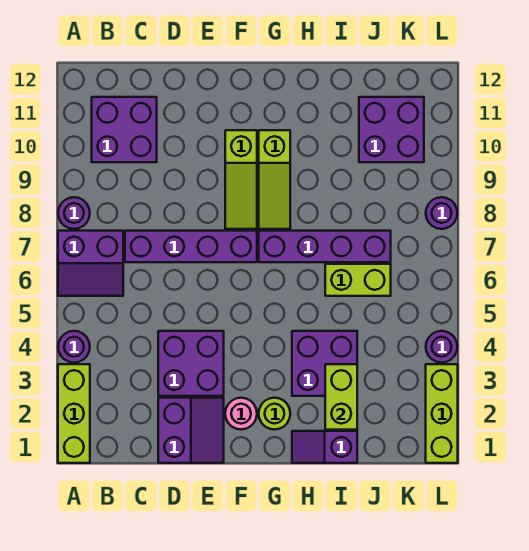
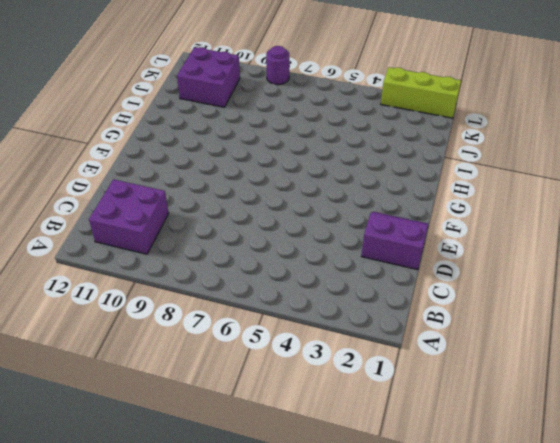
none -> lime brick A1:A3 level 1
none -> purple round brick A4 level 1
none -> purple slope A6:B7 level 1 top 7

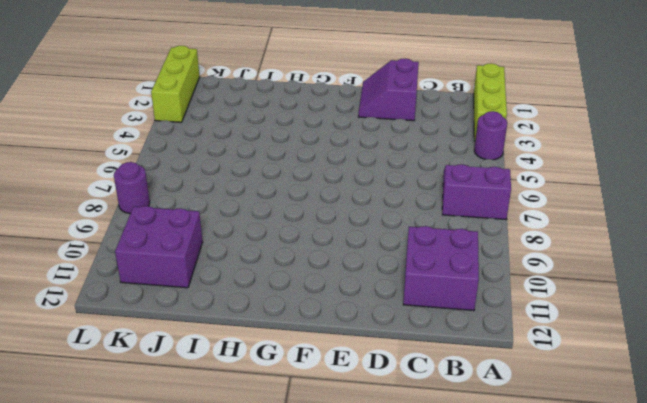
none -> purple round brick A8 level 1
none -> purple brick C7:F7 level 1
none -> purple brick D3:E4 level 1

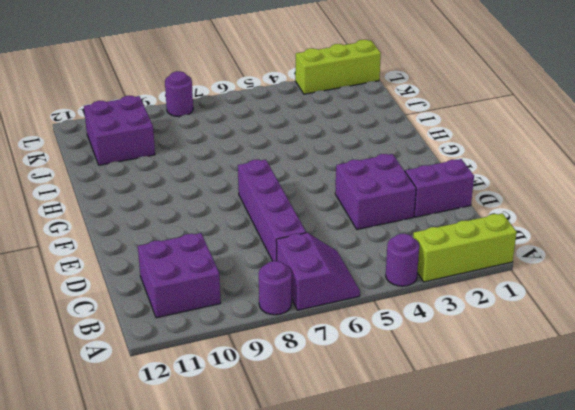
none -> pink round brick F2 level 1
none -> lime slope F8:F10 level 1 top 10
none -> lime round brick G2 level 1

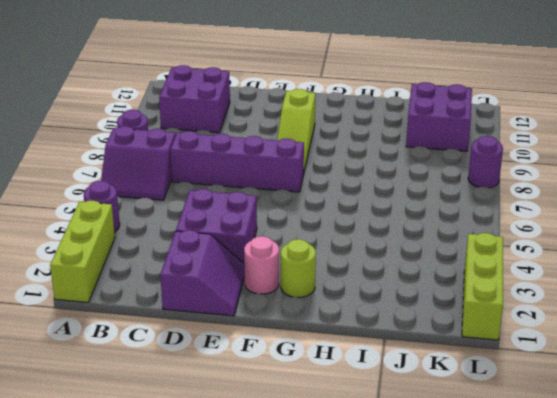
none -> purple brick G7:J7 level 1
none -> lime slope G8:G10 level 1 top 10
none -> purple slope H1:I1 level 1 top I

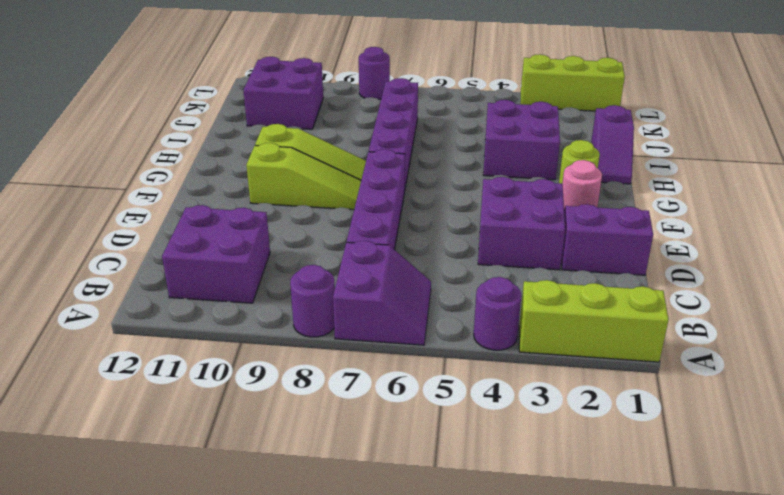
none -> lime brick I6:J6 level 1
none -> purple round brick L4 level 1
none -> lime brick I2:I3 level 2

